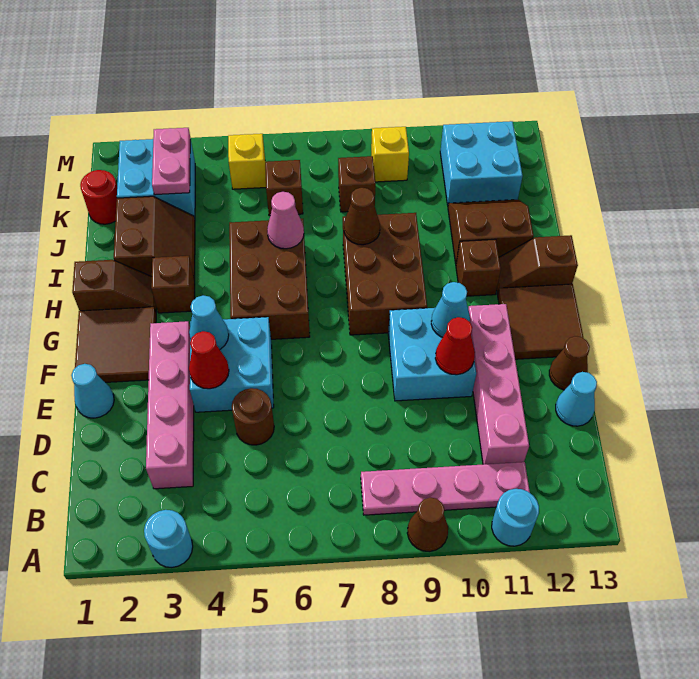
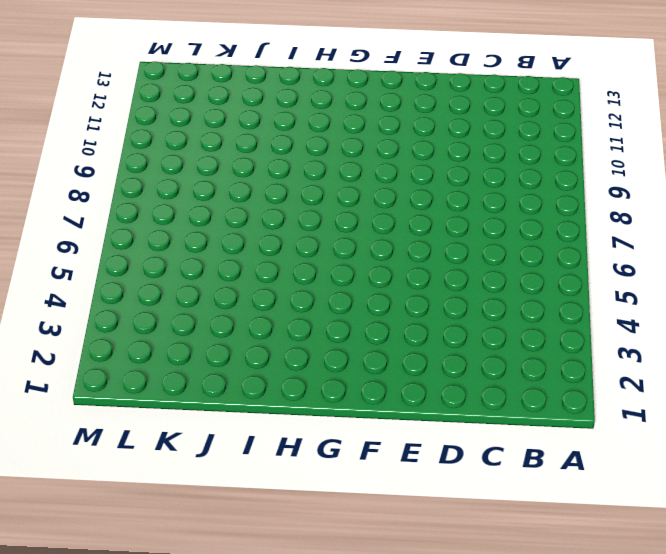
none -> cyan round brick A3 level 1
none -> brown cone A9 level 1
none -> cyan round brick A11 level 1
none -> pink plate B8:B11 level 1

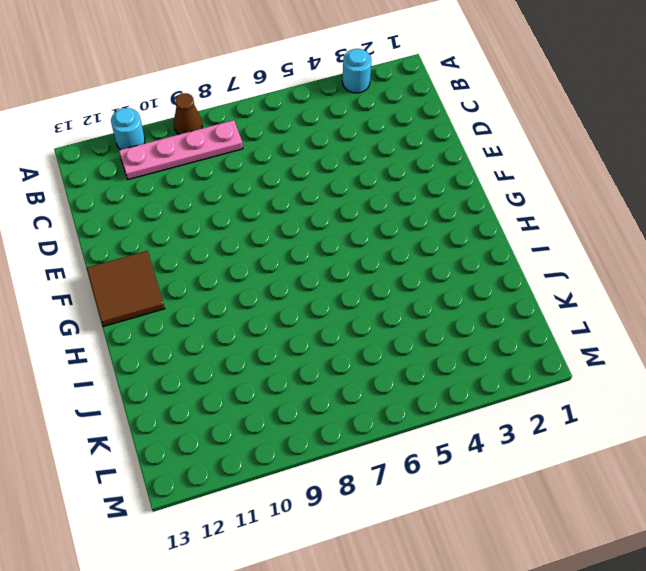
none -> pink brick C3:F3 level 1
none -> pink brick C11:F11 level 1
none -> brown round brick D5 level 1
none -> cyan cone D13 level 1

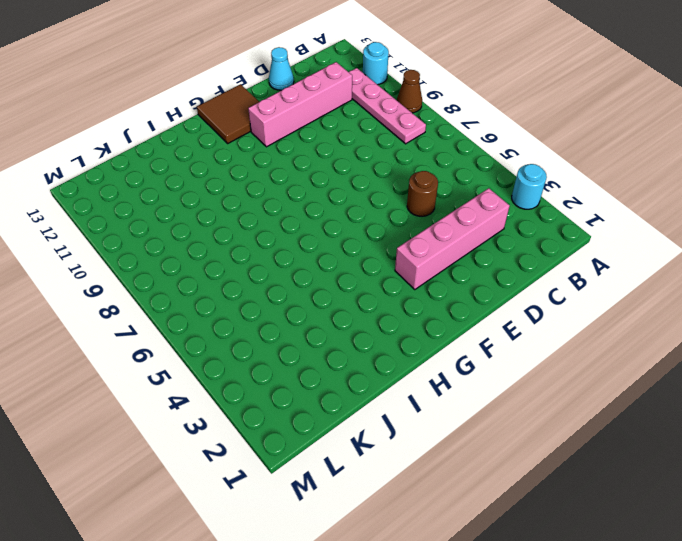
none -> cyan cone E1 level 1
none -> cyan brick E4:F5 level 1
none -> cyan brick E9:F10 level 1
none -> brown cone E13 level 1

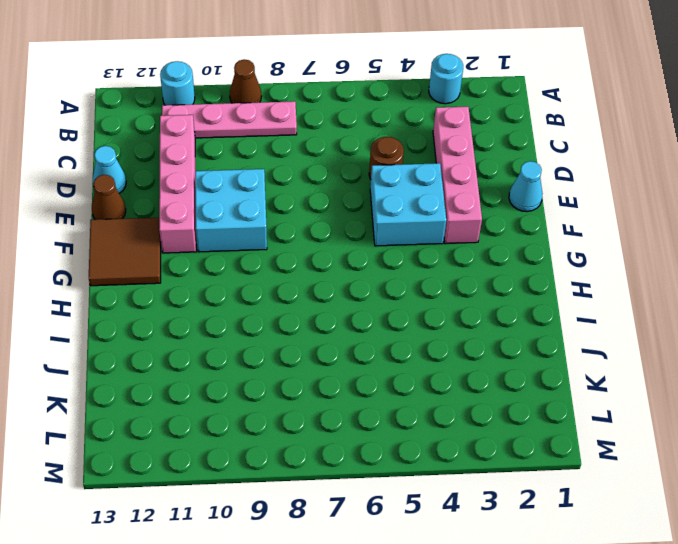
none -> brown tile F1:G2 level 1
none -> brown brick G5:I6 level 1
none -> brown brick G8:I9 level 1
none -> brown slope H1:H2 level 1 top 1

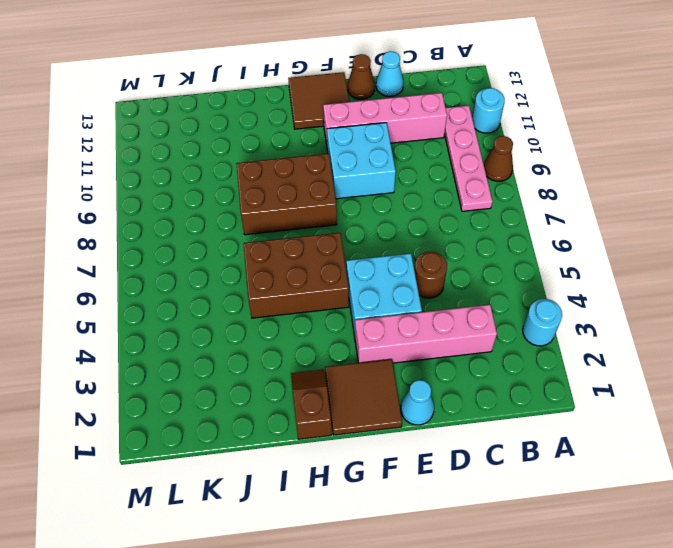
none -> brown brick H3 level 1
none -> brown brick H11 level 1
none -> brown slope H12:H13 level 1 top 13
none -> brown slope I2:J3 level 1 top 2

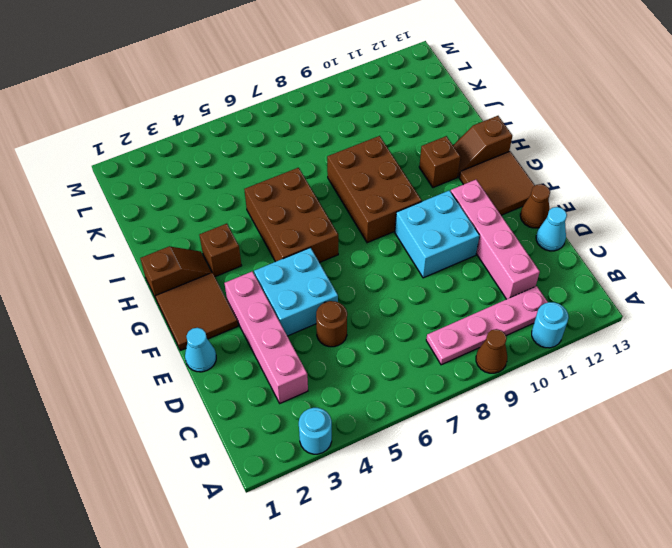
none -> brown slope I2:J3 level 1 top 2
none -> brown slope I11:J12 level 1 top I
none -> red round brick K1 level 1
none -> cyan brick K2:L3 level 1

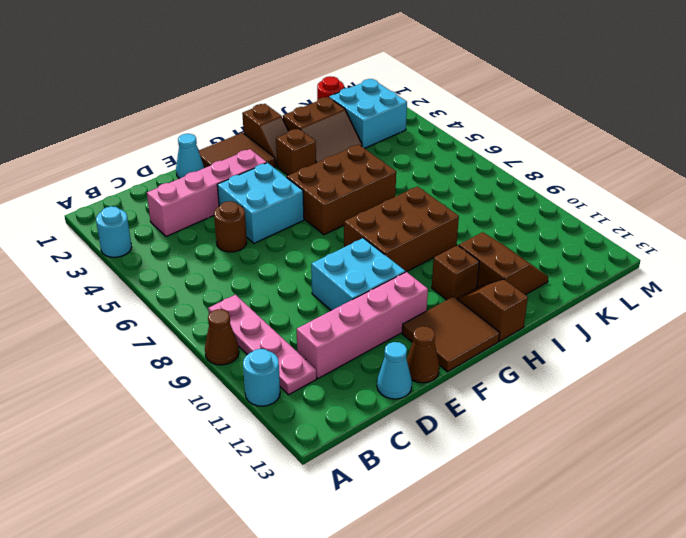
none -> brown brick K6 level 1
none -> brown brick K8 level 1
none -> cyan brick K11:L12 level 1
none -> yellow brick L5 level 1

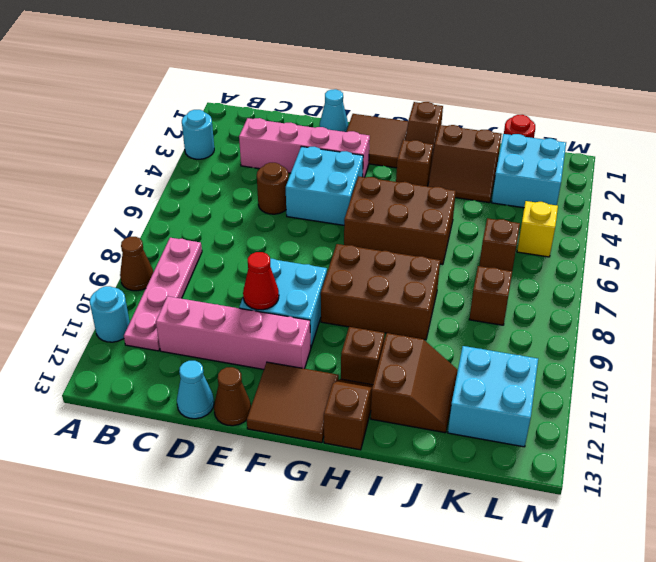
none -> yellow brick L9 level 1
none -> red cone E4 level 2
none -> cyan cone F4 level 2
none -> cyan cone F10 level 2

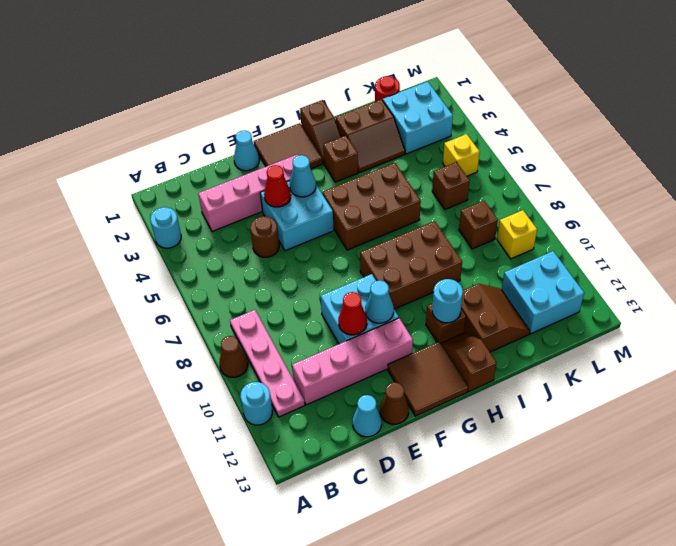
cyan round brick H11 level 2 -> none
none -> pink cone I6 level 2
none -> brown cone I8 level 2
none -> pink plate K3:L3 level 2

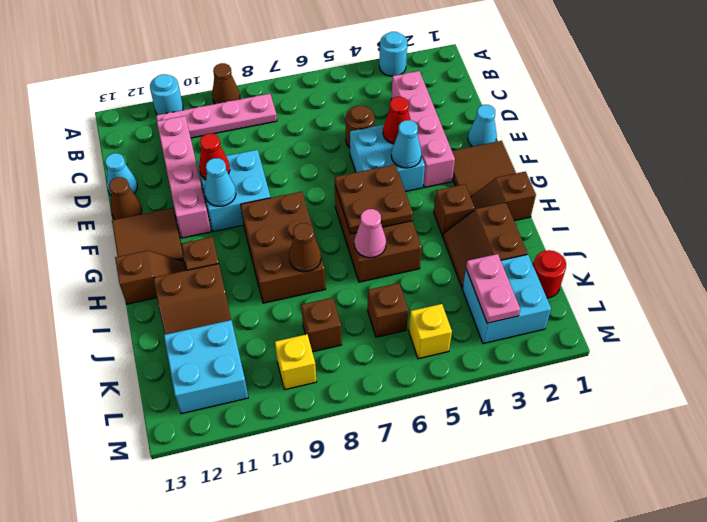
brown plate G5:H6 level 2 -> none

